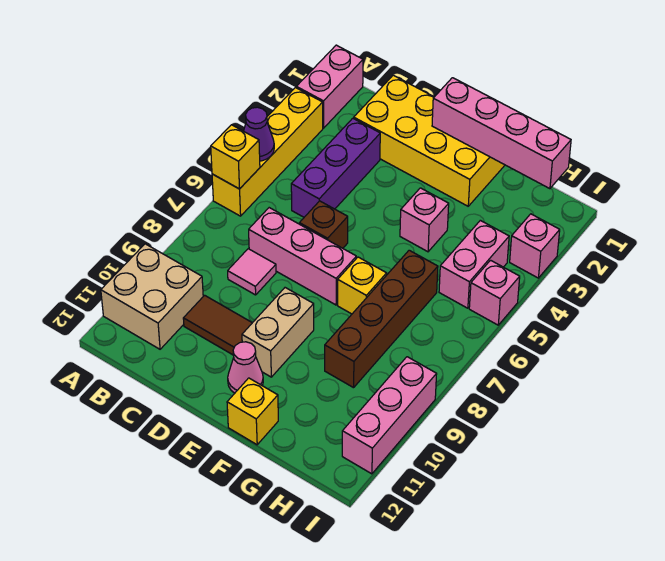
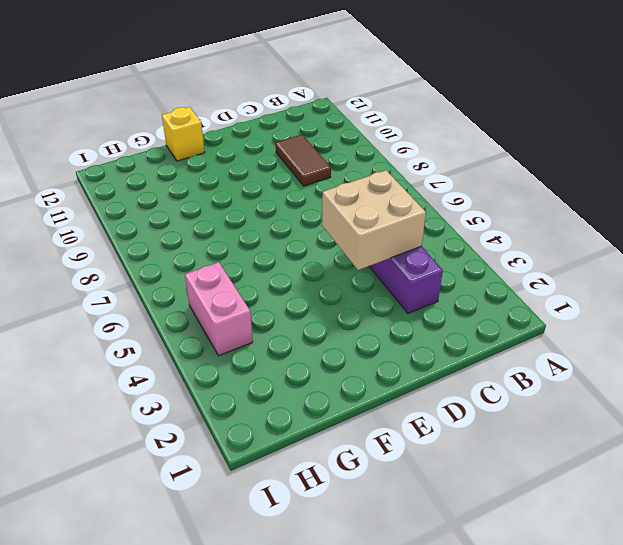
tan brick C4:D5 level 2 -> tan brick A10:B11 level 1
brown tile C9:C10 level 1 -> brown tile C10:D10 level 1
none -> pink brick A1:A2 level 1
none -> yellow brick A3:A6 level 1
none -> yellow brick C1:F2 level 1

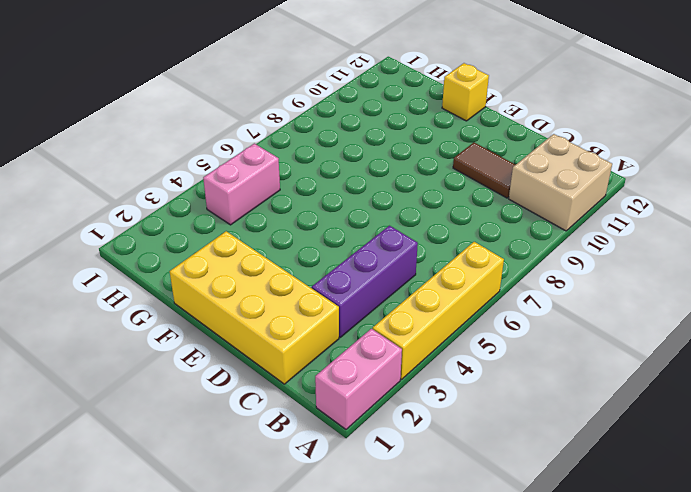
none -> pink brick C7:E7 level 1
none -> pink tile C8 level 1
none -> brown brick D6 level 1

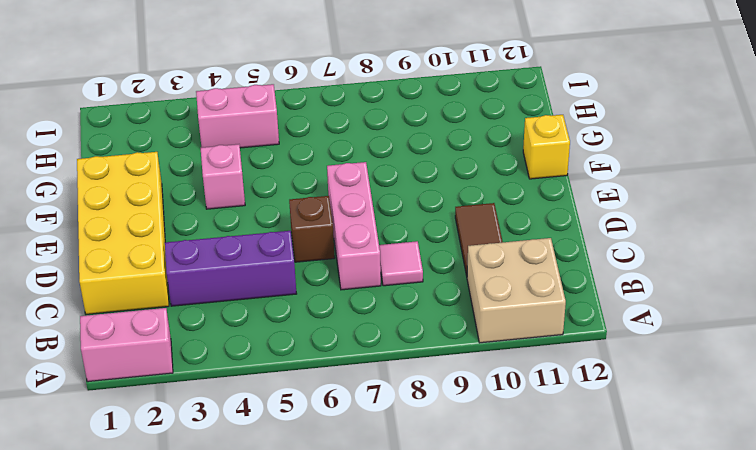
none -> yellow brick A3:A6 level 1
none -> tan brick E9:E10 level 1
none -> pink cone E11 level 1

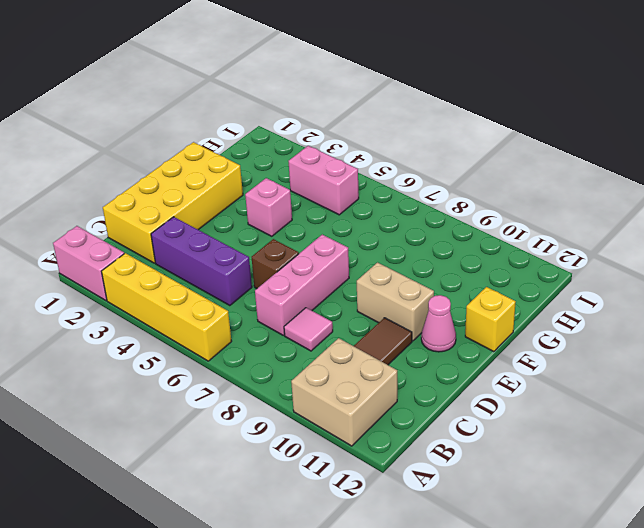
none -> yellow brick F7 level 1
none -> brown brick G6:G9 level 1
none -> pink brick I3 level 1

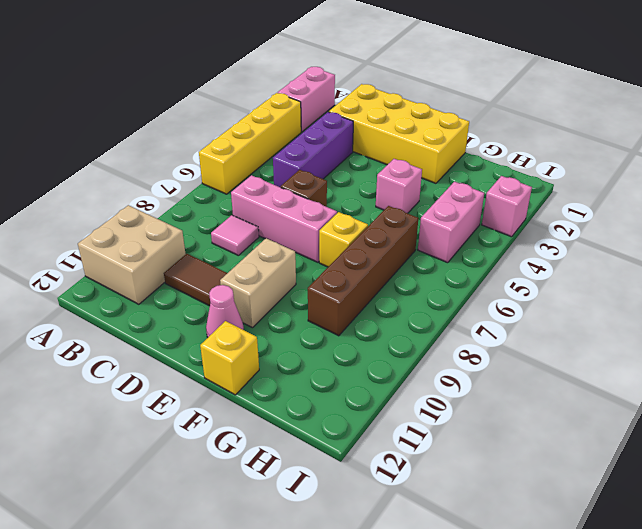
none -> pink brick I5 level 1
none -> pink brick I9:I11 level 1
none -> purple cone A5 level 2

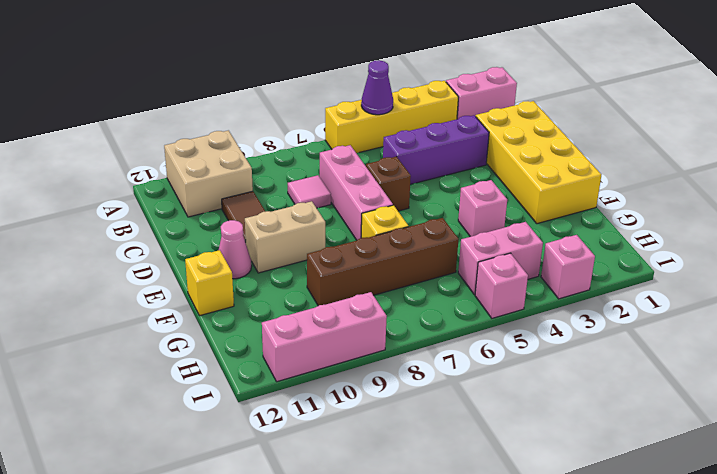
none -> yellow brick A6 level 2
none -> pink brick E1:H1 level 2

